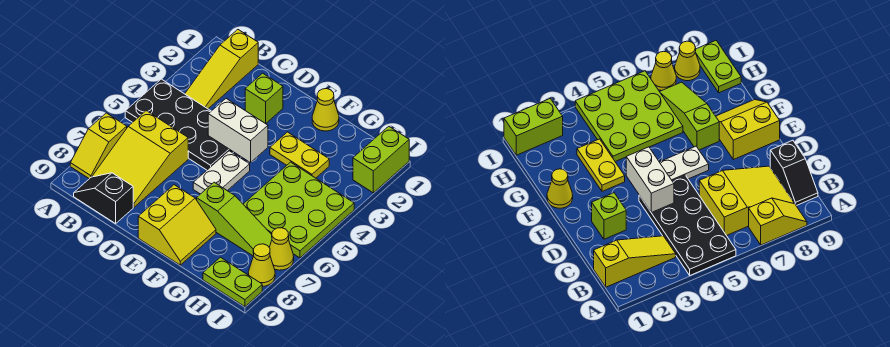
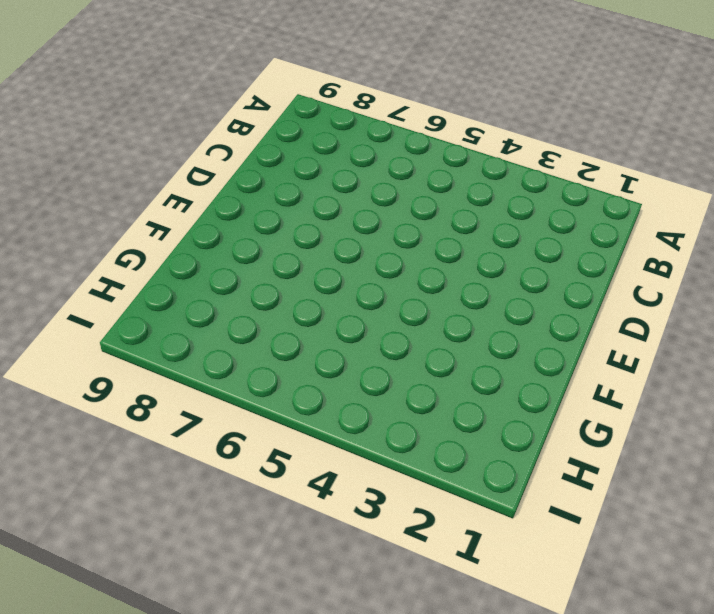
none -> black plate A4:D5 level 1
none -> yellow slope A7:A8 level 1 top 7
none -> yellow slope B1:B3 level 1 top 1

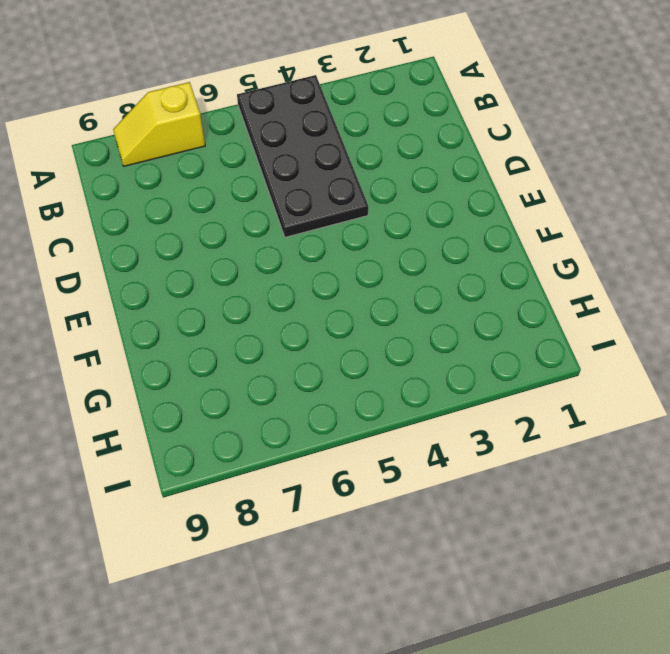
none -> yellow slope B1:B3 level 1 top 1
none -> yellow slope B6:C8 level 1 top 6
none -> black slope B9:C9 level 1 top C

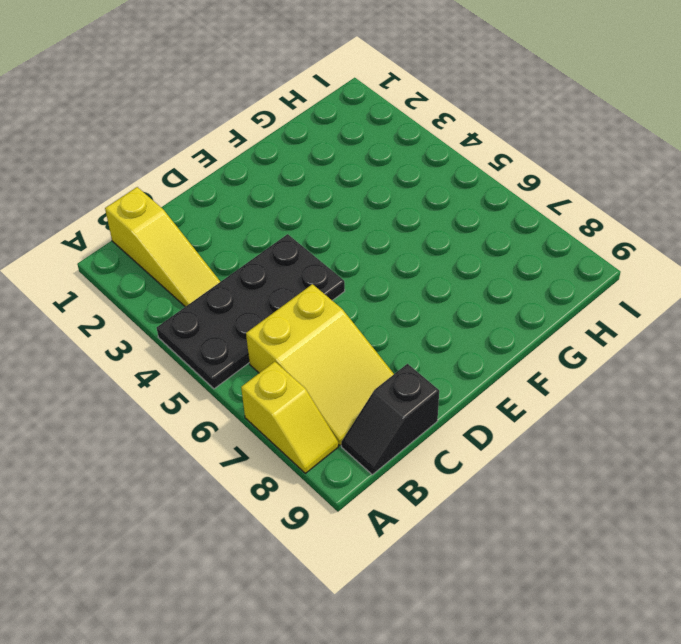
none -> lime brick D2 level 1
none -> white plate E5:E6 level 1
none -> yellow slope E8:F9 level 1 top E

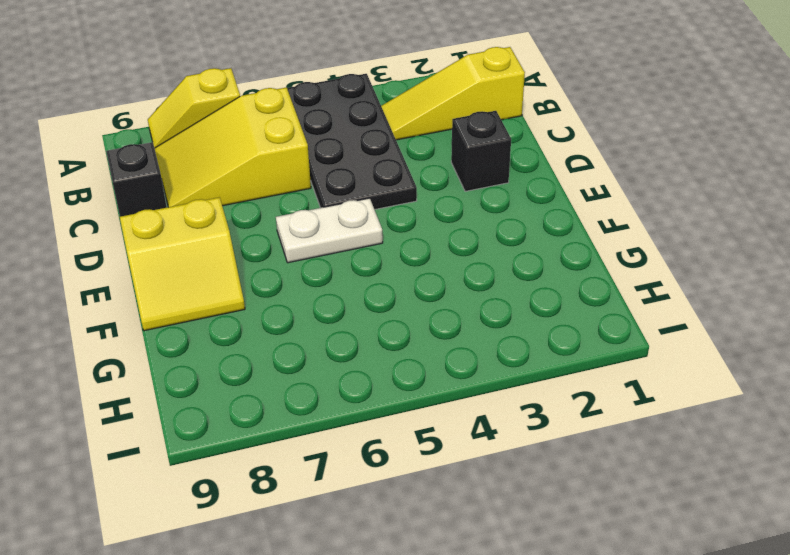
black brick D2 level 1 -> lime brick D2 level 1
none -> yellow cone F1 level 1
none -> yellow plate F3:G3 level 1
none -> lime slope F7:H7 level 1 top F

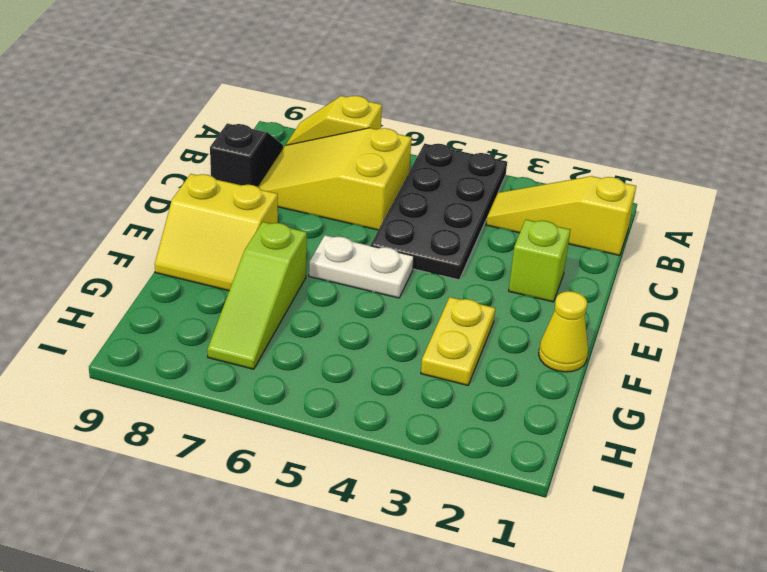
none -> lime plate G4:I6 level 1
none -> lime plate H9:I9 level 1
none -> lime brick I1:I2 level 1

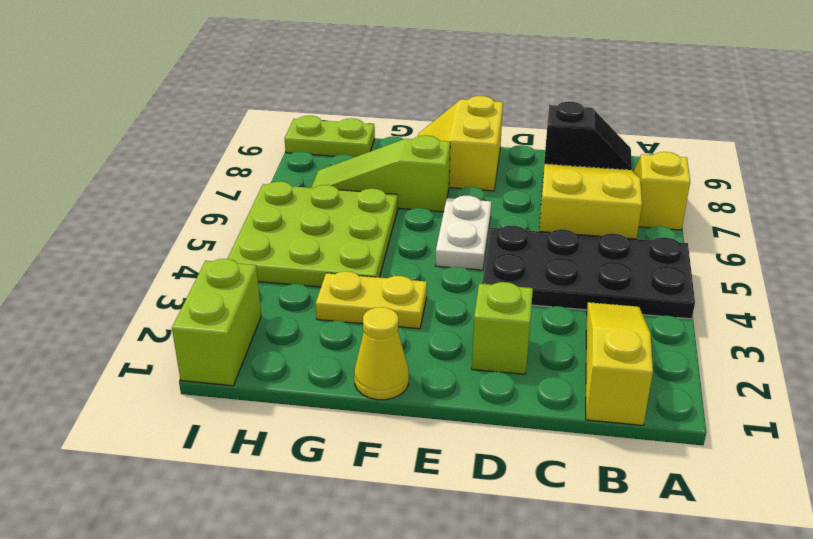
none -> yellow cone I7 level 1
none -> yellow cone I8 level 1
none -> white brick D4:E4 level 2

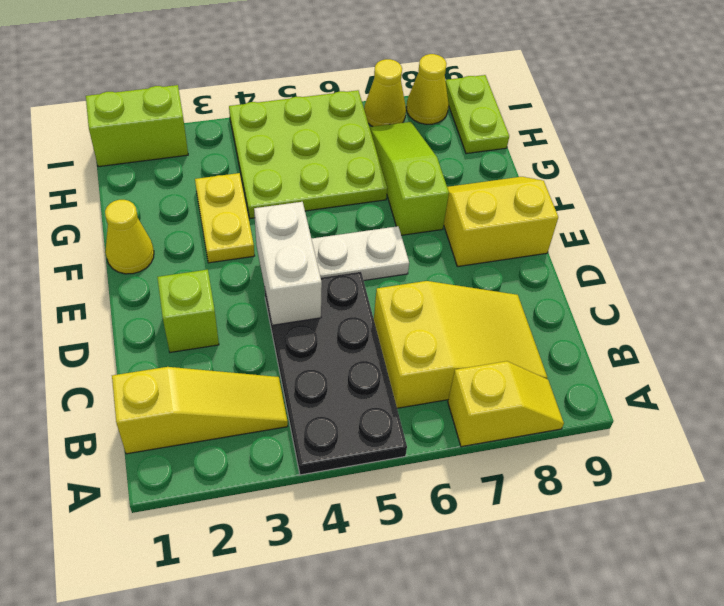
none -> black slope B9:C9 level 1 top C

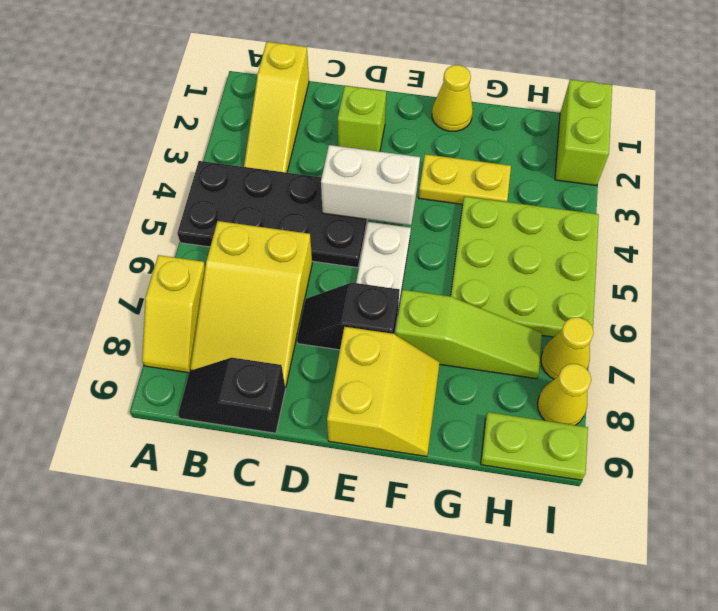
black slope D7:E7 level 1 top E -> none

